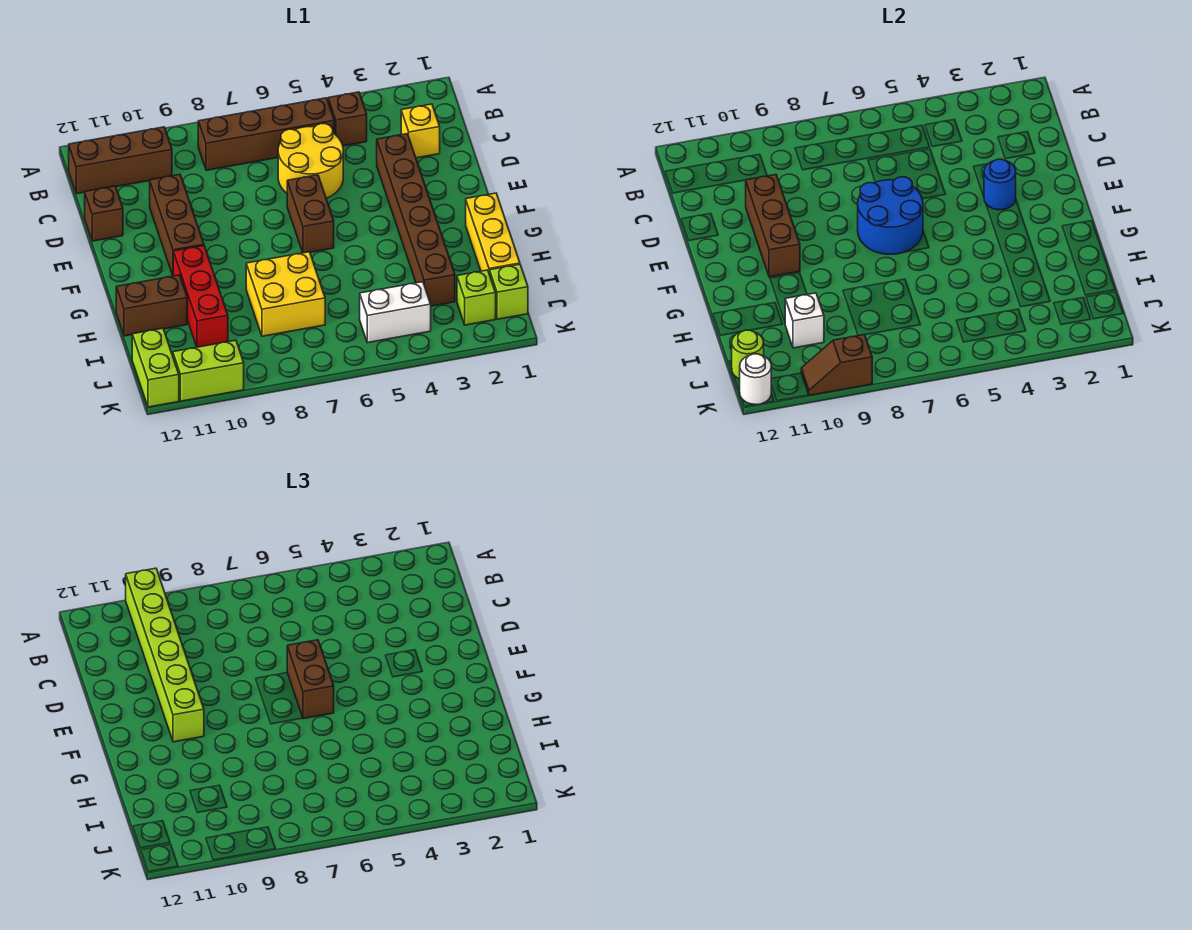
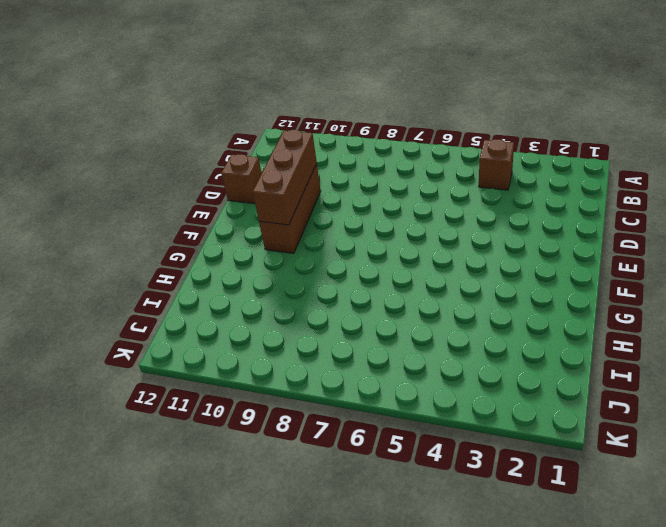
none -> brown brick B5:B8 level 1
none -> brown brick B10:B12 level 1
none -> yellow brick C2 level 1

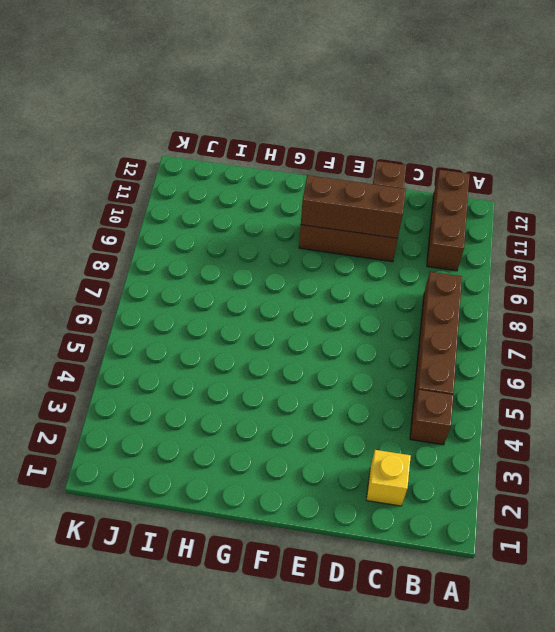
none -> yellow round brick C5:D6 level 1
none -> brown brick D3:I3 level 1
none -> brown brick E6:F6 level 1

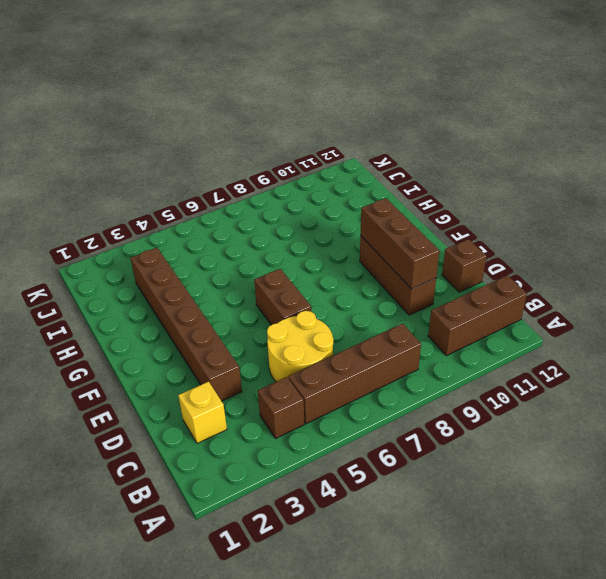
none -> yellow brick G1:I1 level 1
none -> red brick G10:I10 level 1
none -> yellow brick H7:I8 level 1

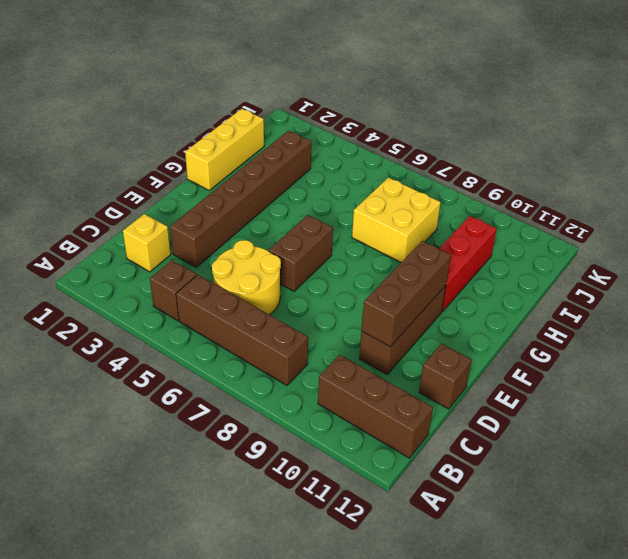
none -> brown brick H11:H12 level 1
none -> lime brick J1 level 1
none -> lime brick J2 level 1

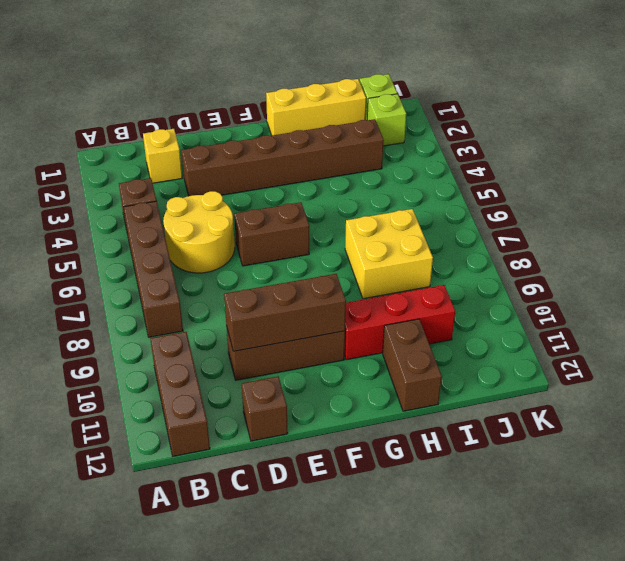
none -> white brick J4:J5 level 1
none -> lime brick J12:K12 level 1
none -> lime brick K10:K11 level 1

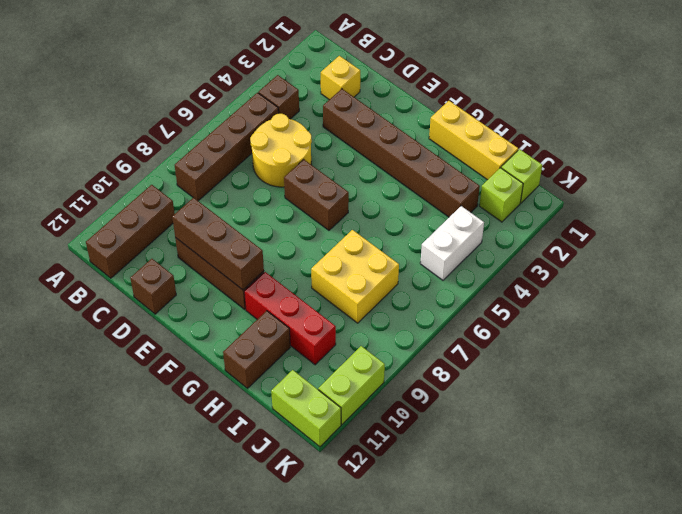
none -> blue round brick E3 level 2
none -> blue round brick E6:F7 level 2
none -> white brick I10 level 2

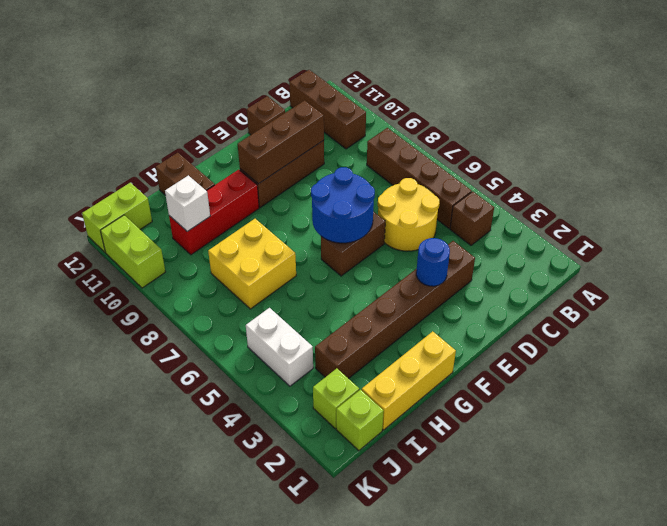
none -> yellow brick C2 level 1
none -> lime round brick J12 level 2
none -> brown slope K9:K10 level 2 top 9

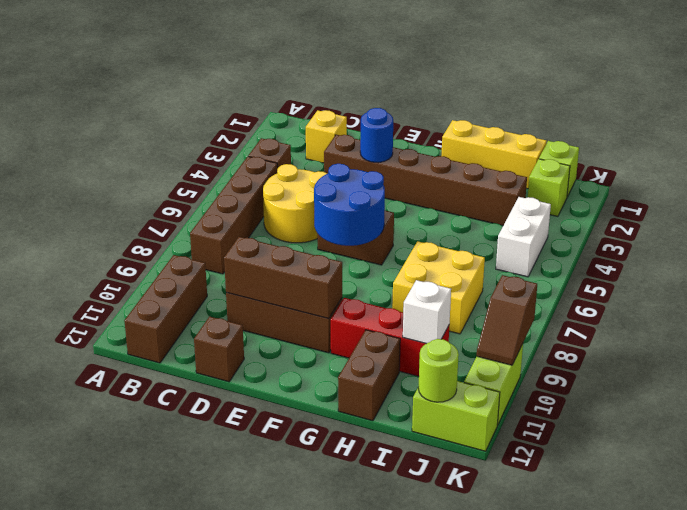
none -> white round brick K12 level 2
none -> lime brick A10:F10 level 3
none -> brown brick E6:F6 level 3

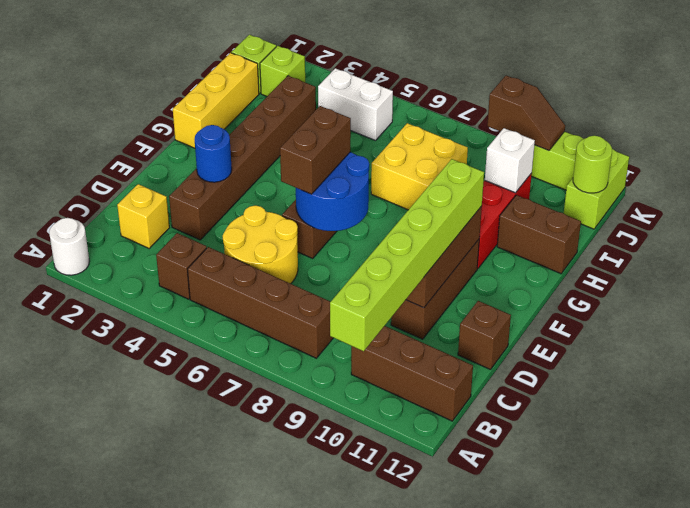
white round brick A1 level 1 -> white round brick K12 level 2

